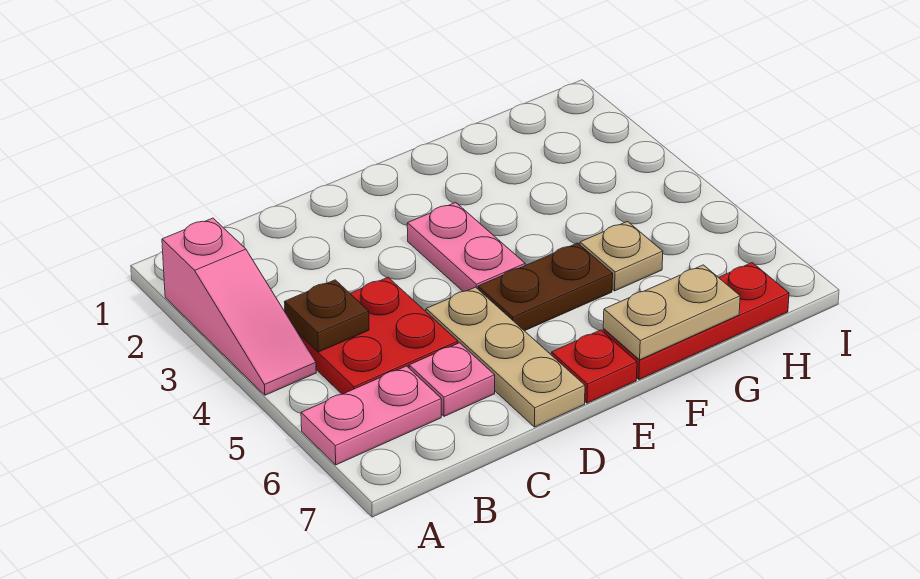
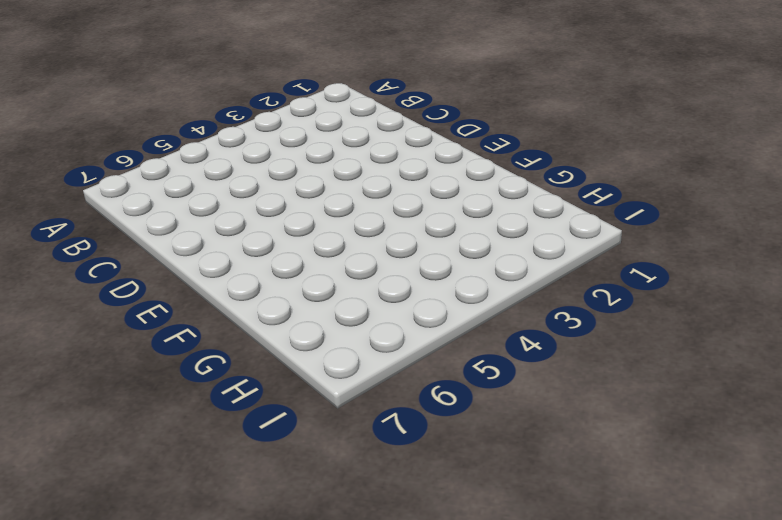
none -> pink slope A2:A4 level 1 top 2
none -> pink plate A6:B6 level 1
none -> red plate B4:C5 level 1

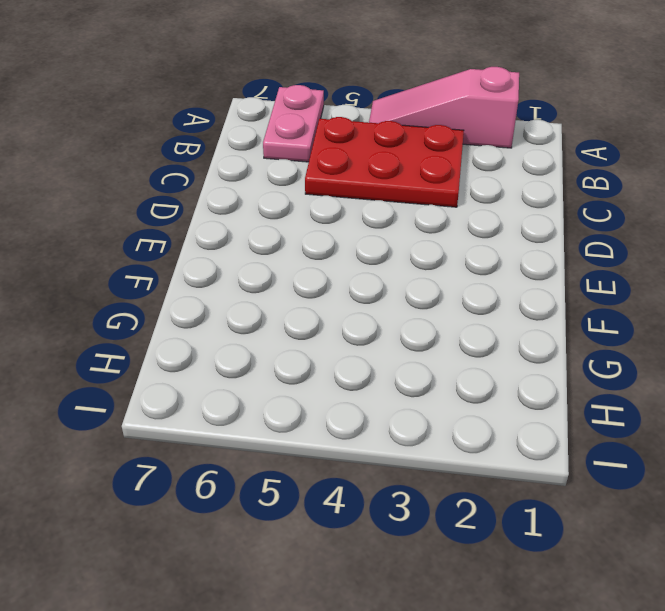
red plate B3:C5 level 1 -> red plate B4:C5 level 1
none -> pink plate C6 level 1
none -> tan plate D5:D7 level 1
none -> pink plate E3:E4 level 1

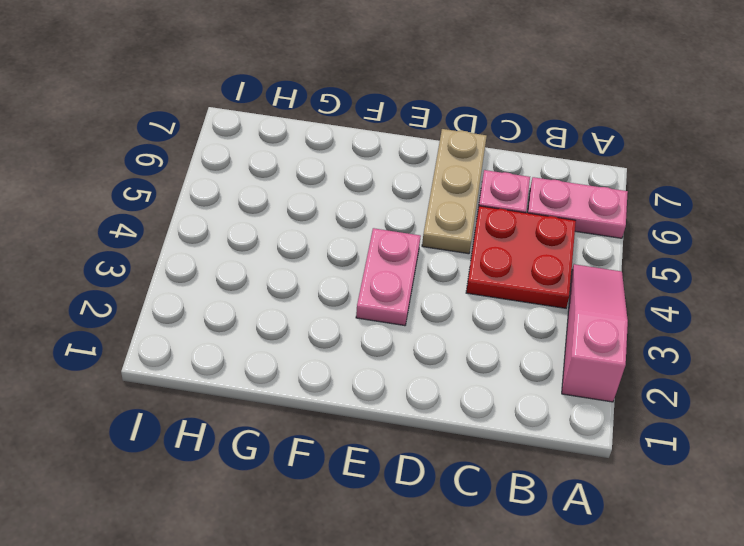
none -> brown plate E5:F5 level 1
none -> red plate E7 level 1
none -> red plate F7:H7 level 1

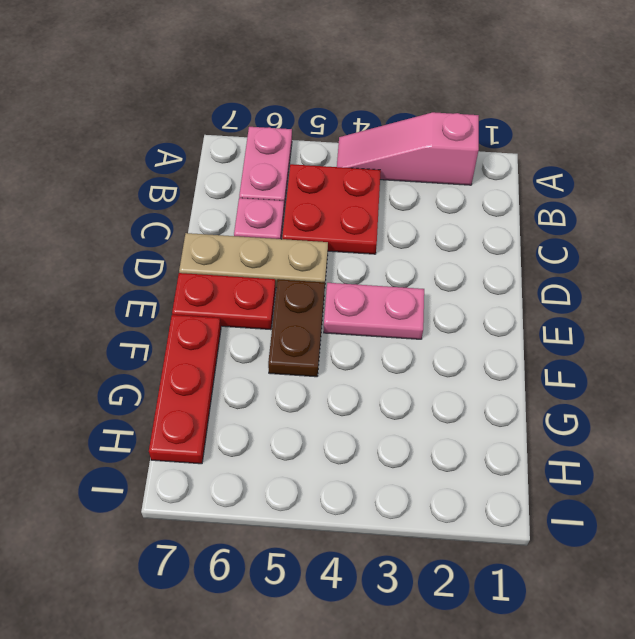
red plate E6:E7 level 1 -> red plate E7 level 1
none -> tan plate G5 level 1
none -> brown plate B4 level 2
none -> tan plate F7:G7 level 2

